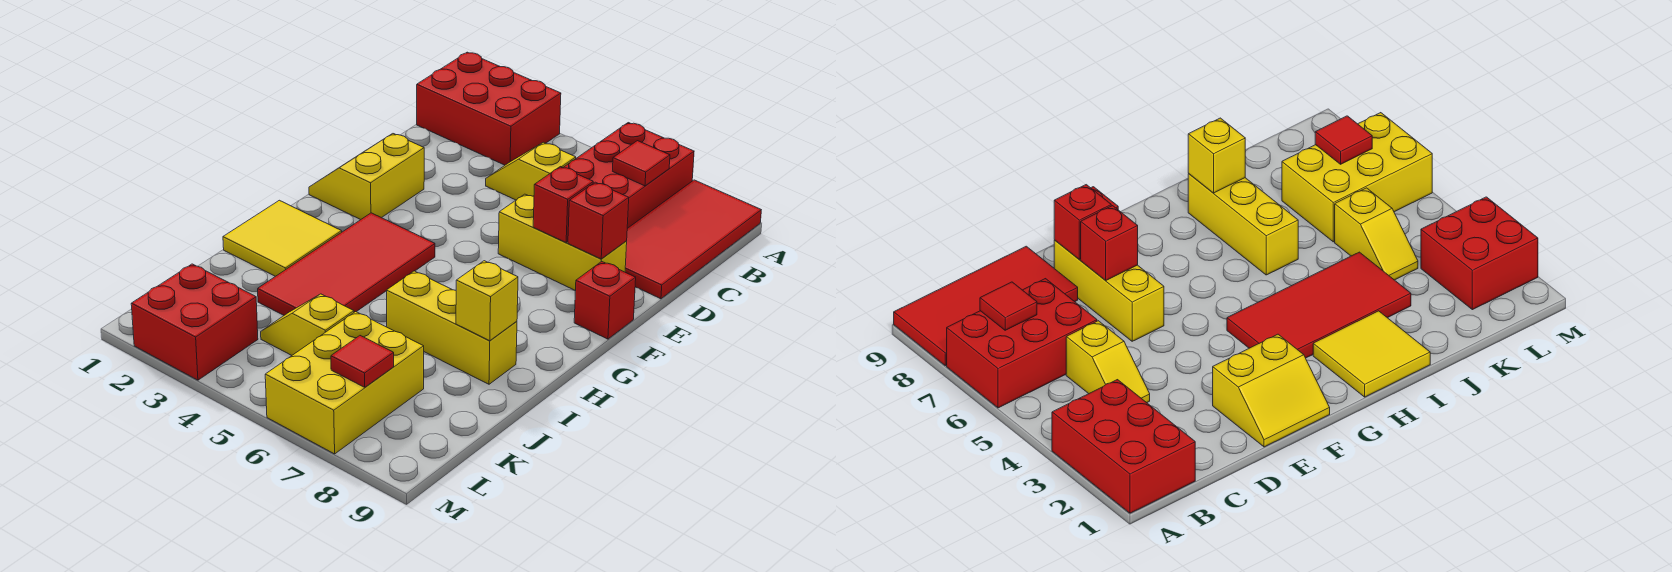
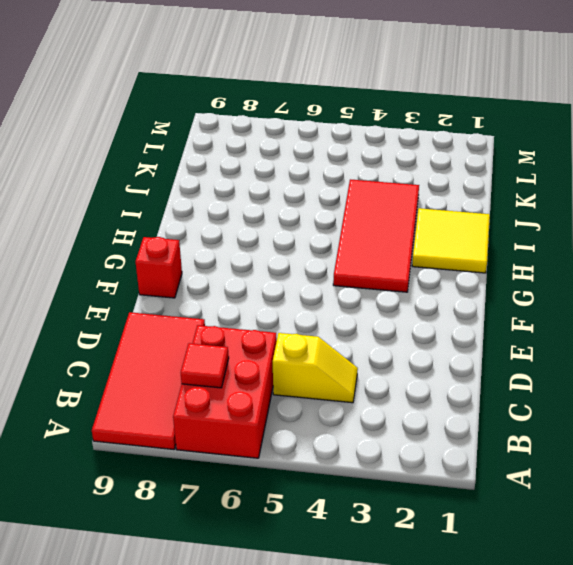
none -> red brick A1:B3 level 1
none -> yellow slope E1:F2 level 1 top 2
none -> yellow brick E6:E8 level 1

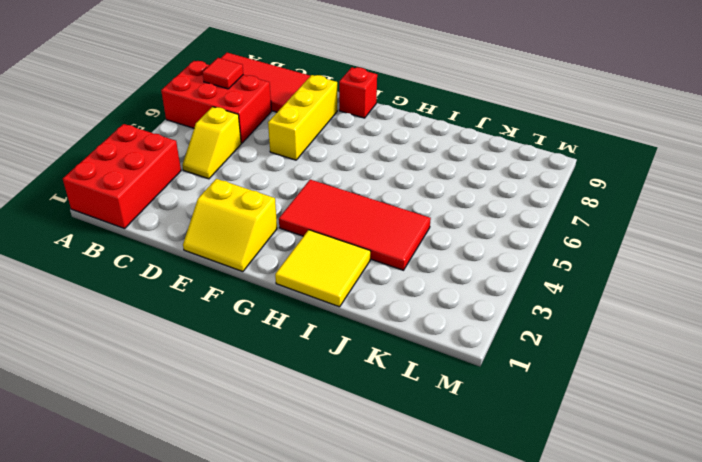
none -> yellow brick I6:I8 level 1
none -> yellow slope K4:K5 level 1 top 5
none -> yellow brick K6:M7 level 1

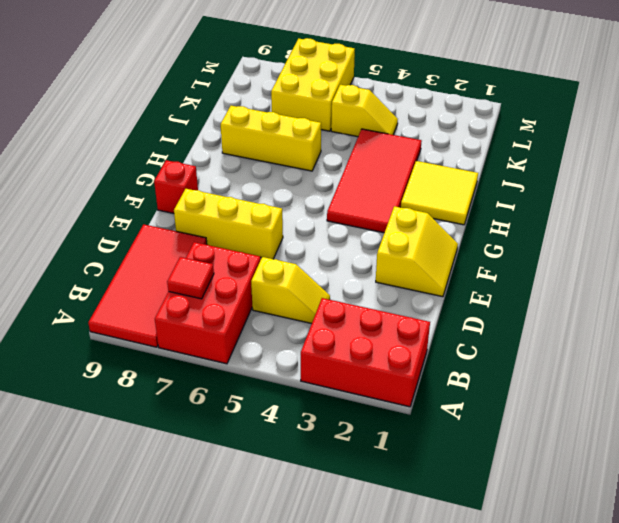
none -> red brick L2:M3 level 1
none -> red brick E7 level 2
none -> red brick E8 level 2

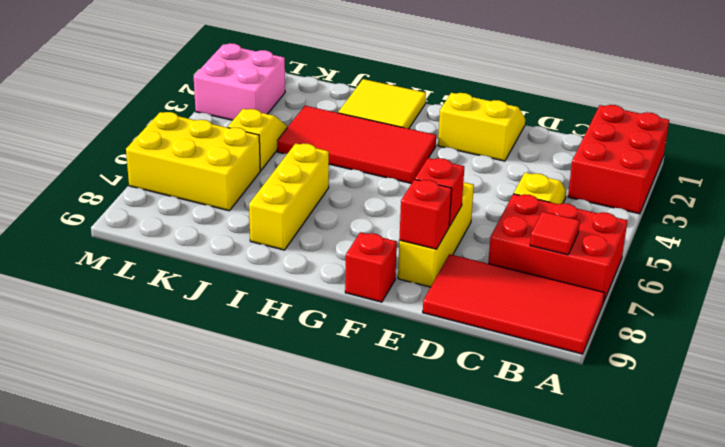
pink brick L2:M3 level 1 -> red brick L2:M3 level 1
none -> yellow brick I8 level 2
none -> red tile L7 level 2

